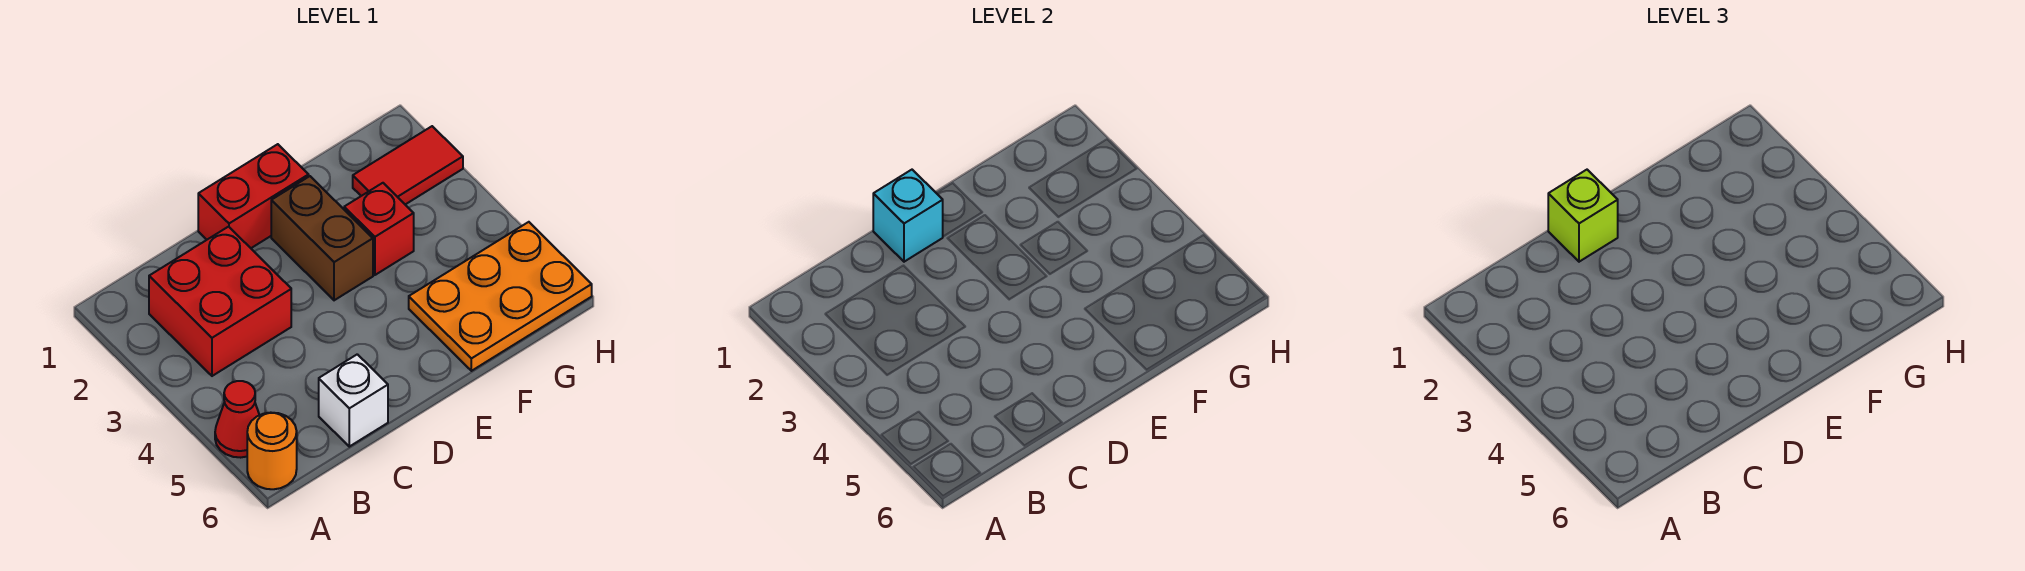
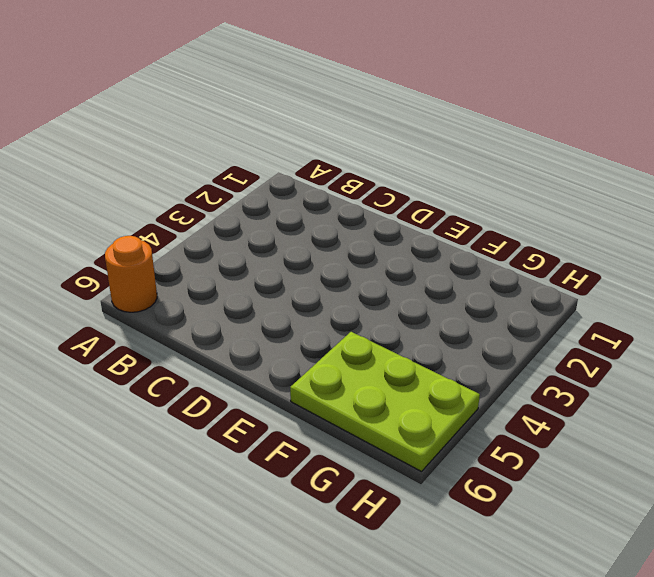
lime plate F5:H6 level 1 -> orange plate F5:H6 level 1
none -> red cone A5 level 1
none -> red brick B2:C3 level 1

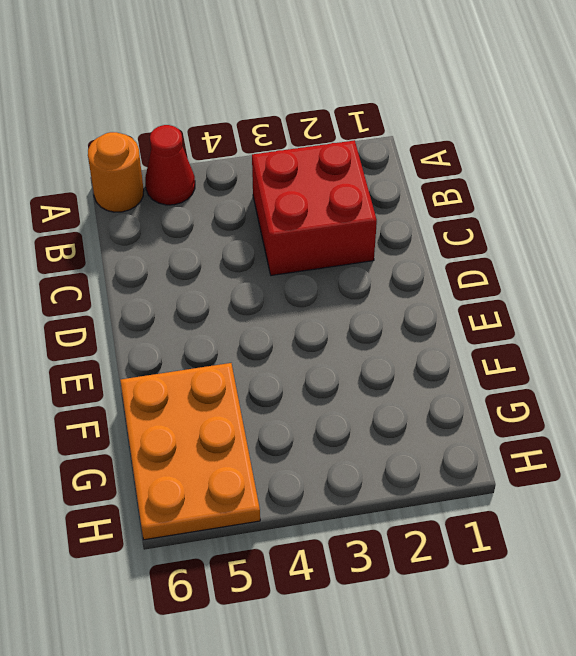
none -> white brick C6 level 1
none -> red brick D1:E1 level 1

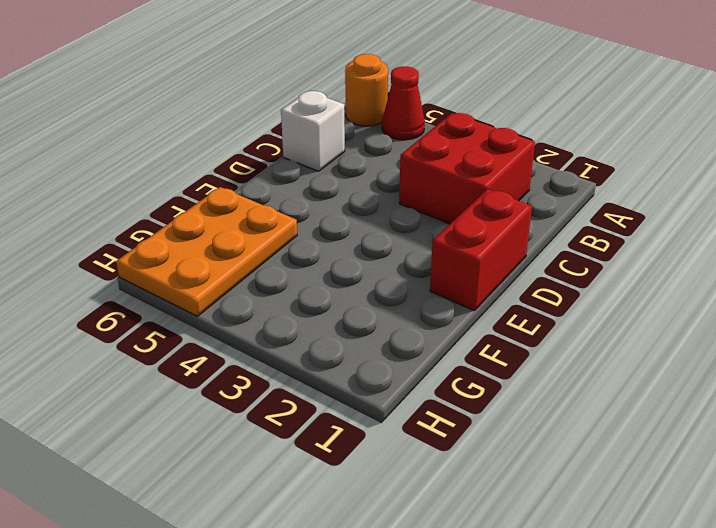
none -> brown brick E2:E3 level 1
none -> red brick F3 level 1

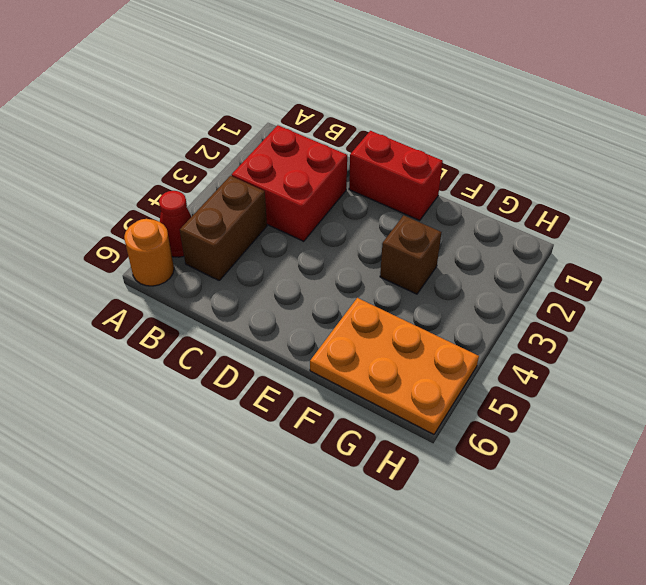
brown brick B4:B5 level 1 -> brown brick E2:E3 level 1
brown brick F3 level 1 -> red brick F3 level 1
none -> white brick C6 level 1
none -> red tile G2:H2 level 1

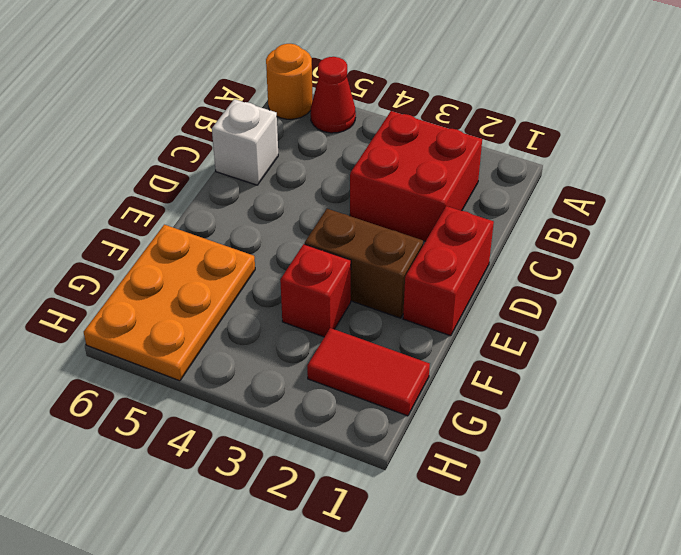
red tile G1:G2 level 1 -> red tile G2:H2 level 1
none -> cyan brick D1 level 2
none -> lime brick D1 level 3

